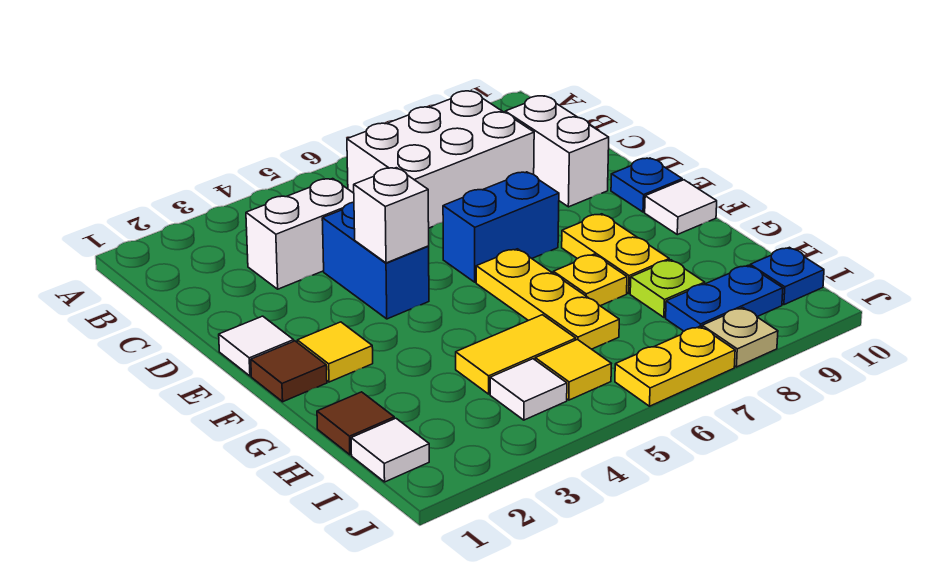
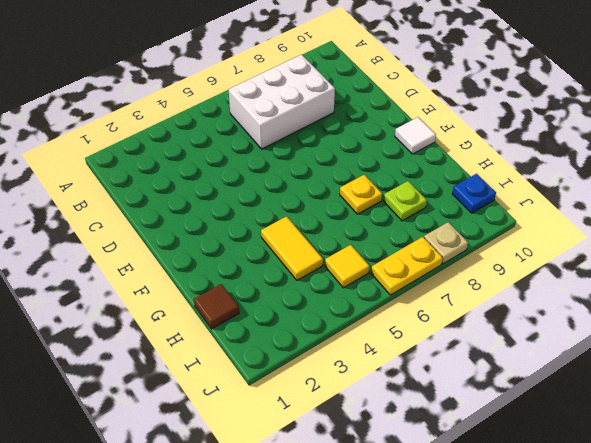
yellow tile G4:H4 level 1 -> yellow tile H4:H5 level 1
none -> white brick C3:C4 level 1
none -> white brick C9:D9 level 1
none -> blue brick D4:E4 level 1

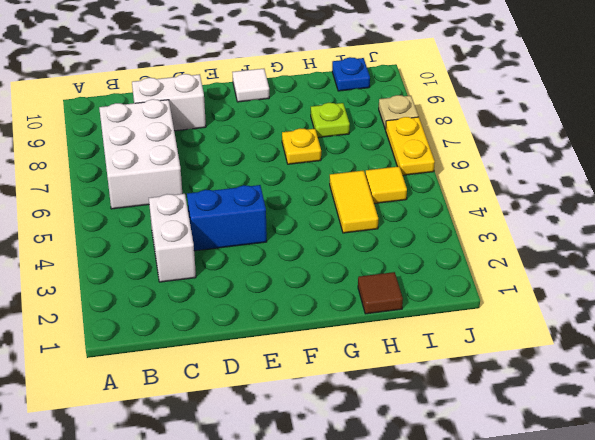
none -> white tile E1 level 1
none -> blue brick E6:E7 level 1
none -> blue plate E10 level 1

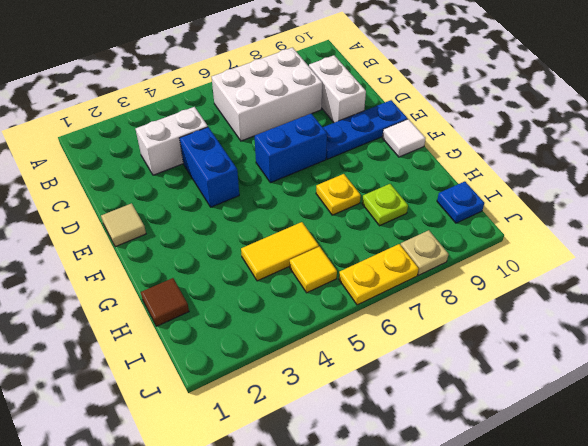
tan tile E1 level 1 -> white tile E1 level 1
blue plate E8:E10 level 1 -> blue plate E10 level 1
none -> brown tile F1 level 1
none -> yellow tile F2 level 1
none -> yellow plate F6:H6 level 1

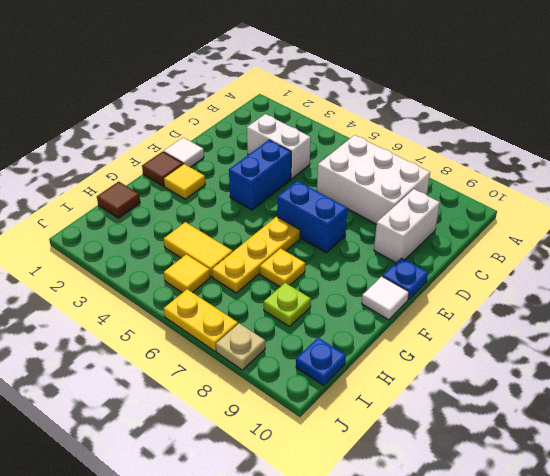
none -> yellow plate F8:G8 level 1
none -> white tile I1 level 1
none -> white tile I4 level 1

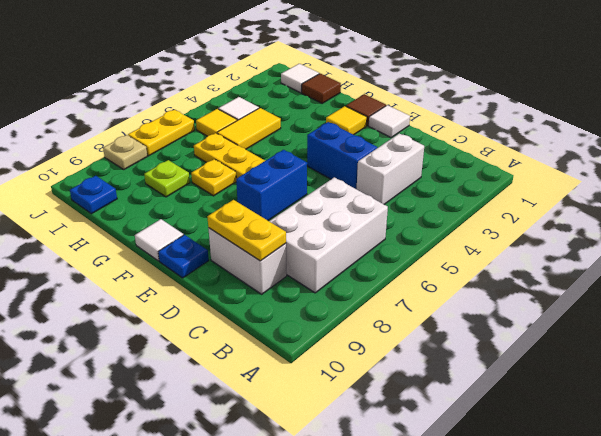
yellow plate C9:D9 level 2 -> yellow plate F8:G8 level 1
none -> blue plate I8:I9 level 1
none -> white brick E4 level 2

